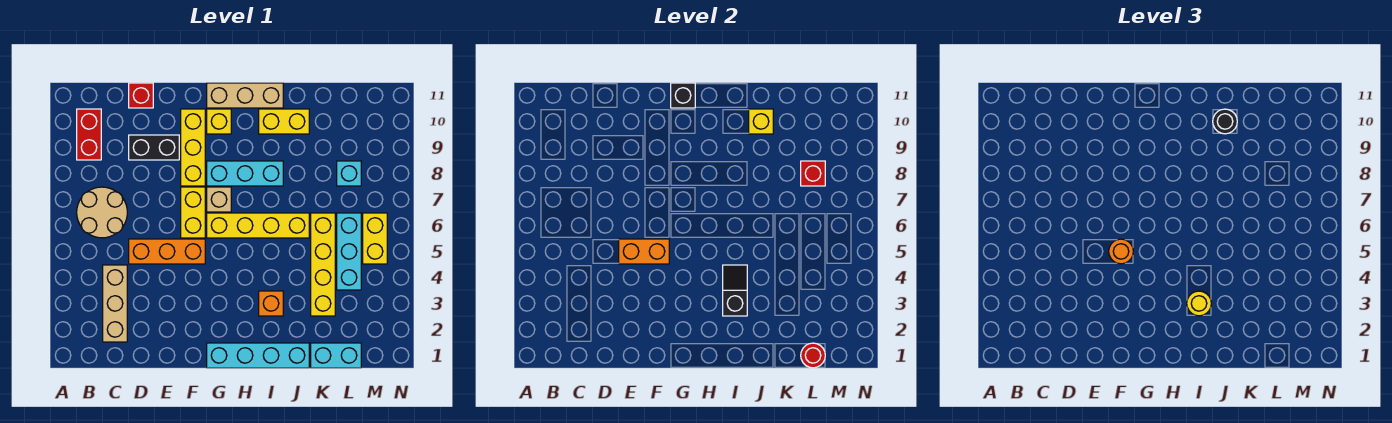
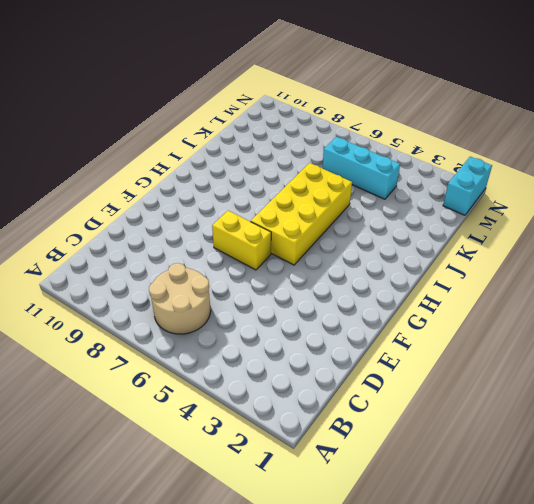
yellow brick G5:J6 level 1 -> yellow brick G6:J6 level 1
cyan brick M1:N1 level 1 -> cyan brick K1:L1 level 1
none -> red brick B9:B10 level 1
none -> tan brick C2:C4 level 1
none -> orange brick D5:F5 level 1
none -> black brick D9:E9 level 1

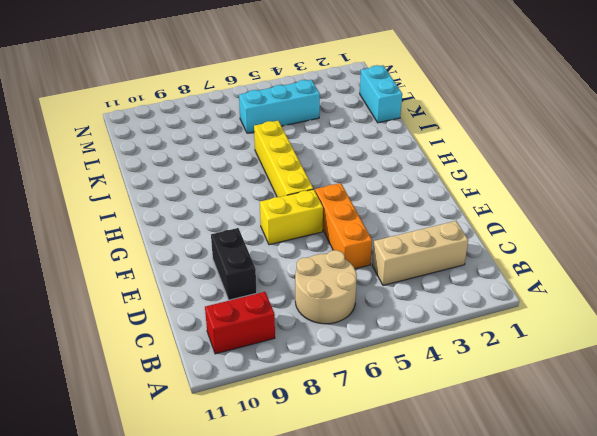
none -> red brick D11 level 1
none -> yellow brick F8:F10 level 1
none -> cyan brick G1:J1 level 1
none -> tan brick G7 level 1

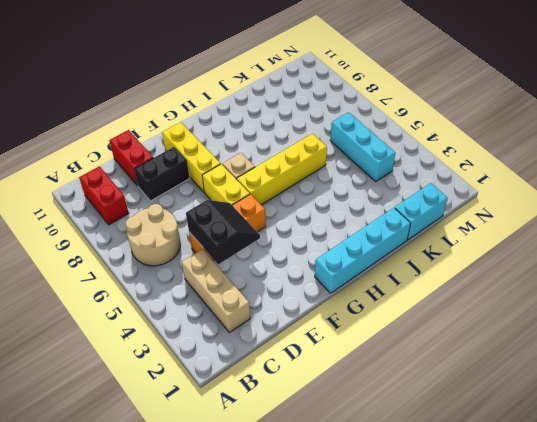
black slope D4:E5 level 2 top D -> orange brick E5:F5 level 2
red brick D10:D11 level 1 -> red brick D11 level 1
none -> cyan brick G8:I8 level 1
none -> yellow brick G10 level 1
none -> tan brick G11:I11 level 1
none -> orange brick I3 level 1

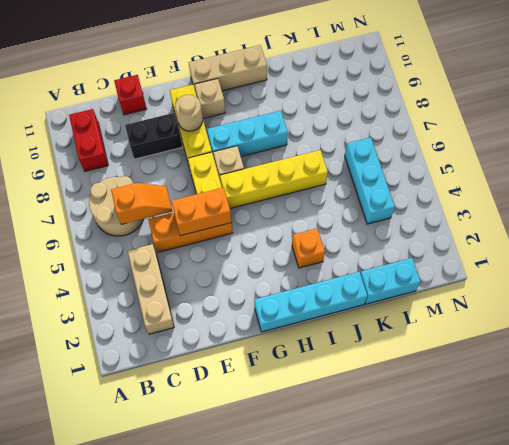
orange slope C6:D6 level 2 top C -> none
tan round brick F9 level 2 -> none
tan brick G10 level 1 -> yellow brick G10 level 1
none -> yellow brick I10:J10 level 1
none -> yellow brick K3:K6 level 1
none -> cyan brick L8 level 1
none -> yellow brick M5:M6 level 1

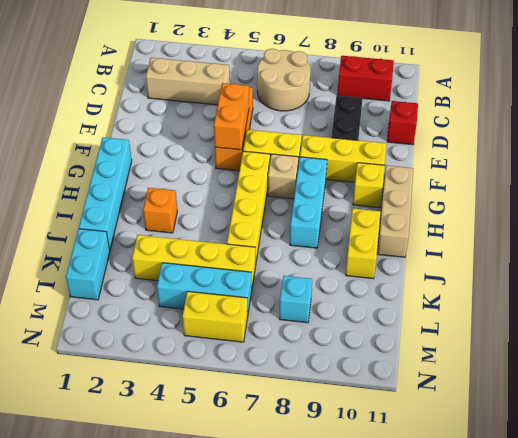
none -> black brick G11 level 2
none -> black slope I3:I4 level 2 top 3
none -> yellow brick J10 level 2
none -> red round brick L1 level 2

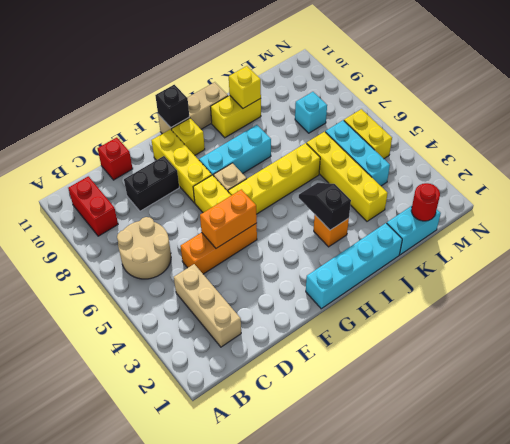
none -> red brick L8 level 2
none -> orange round brick F5 level 3
none -> yellow round brick I3 level 3
none -> black round brick J10 level 3

